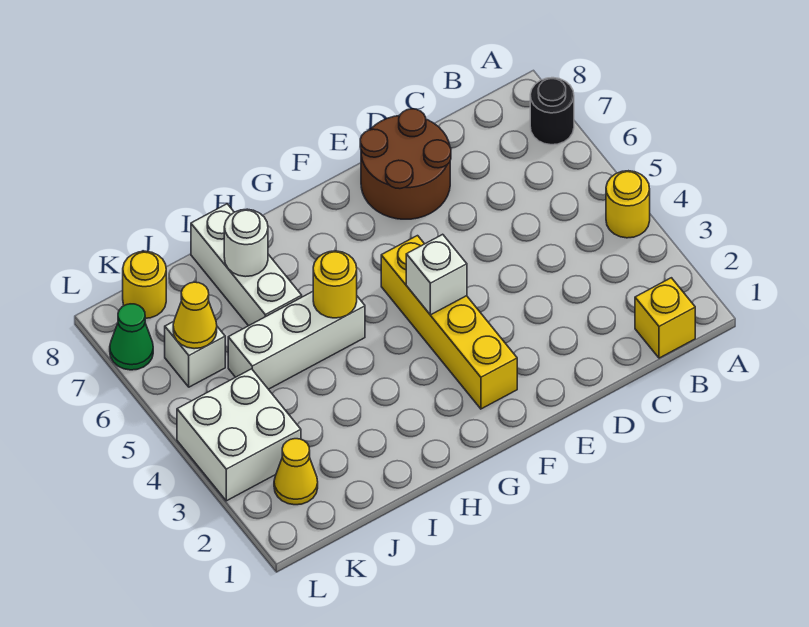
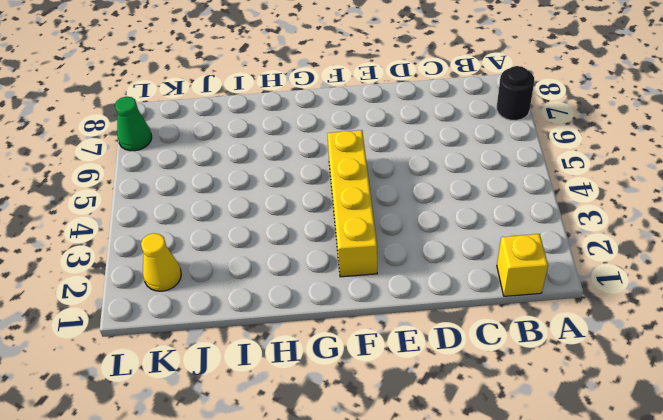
none -> yellow round brick A4 level 1
none -> brown round brick D7:E8 level 1
none -> white brick H5:J5 level 1

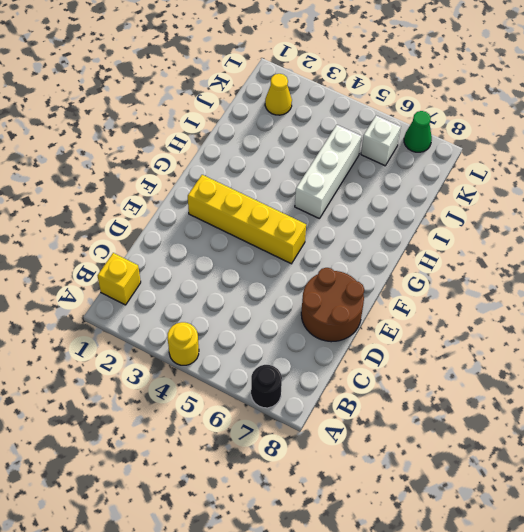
none -> white brick I6:I8 level 1
none -> white brick K3:L4 level 1
none -> yellow round brick K8 level 1

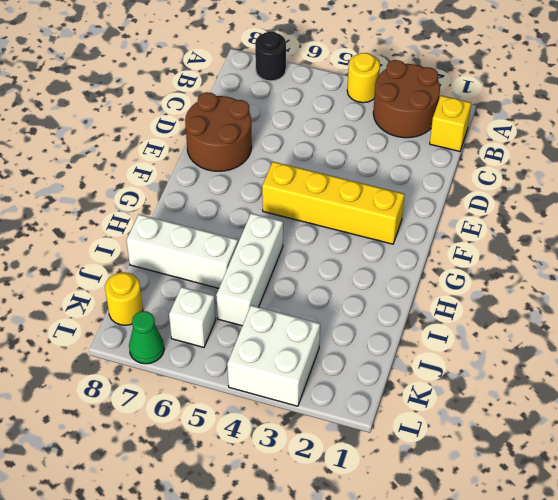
brown round brick A2:B3 level 1 -> none
none -> yellow cone K2 level 1
none -> white brick F4 level 2
none -> yellow round brick H5 level 2

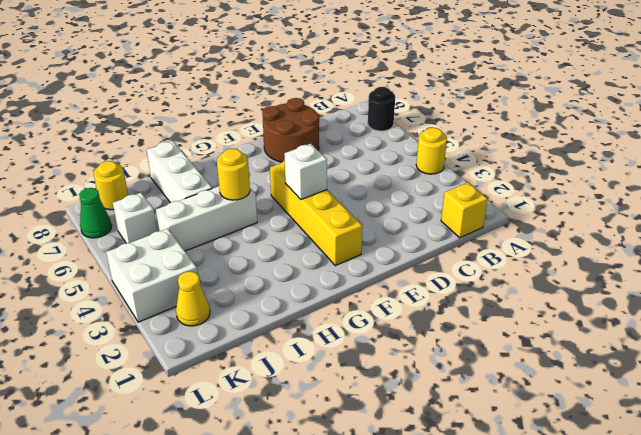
none -> white round brick I7 level 2
none -> yellow cone K6 level 2

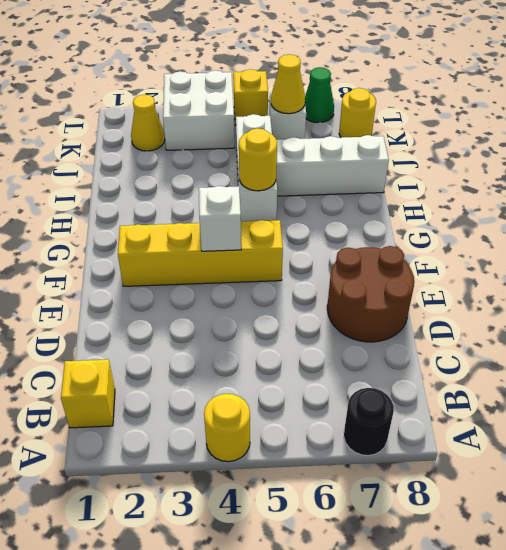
yellow brick L5 level 1 -> none
none -> white round brick I7 level 2

